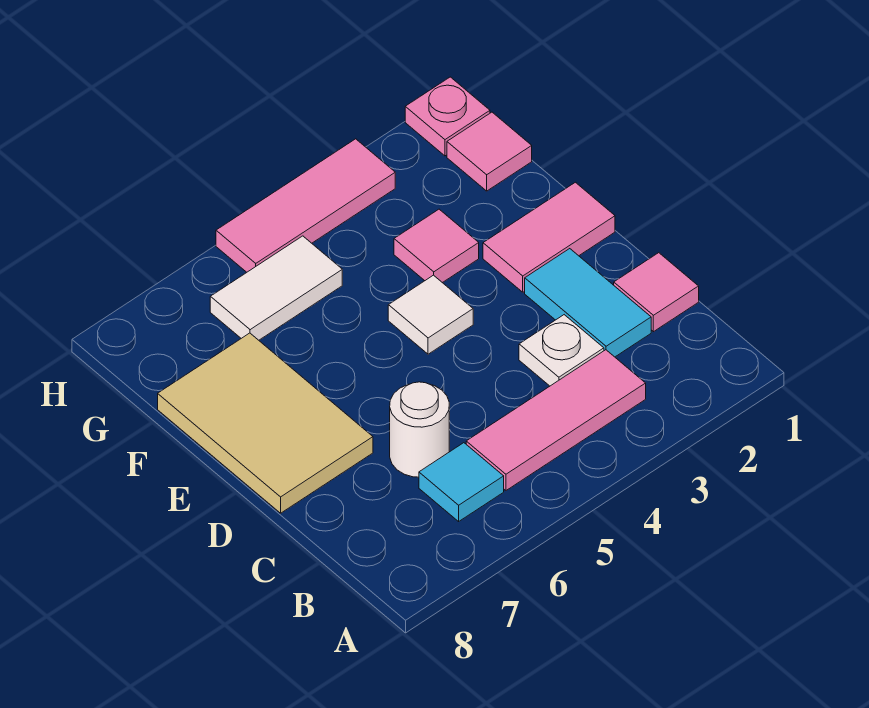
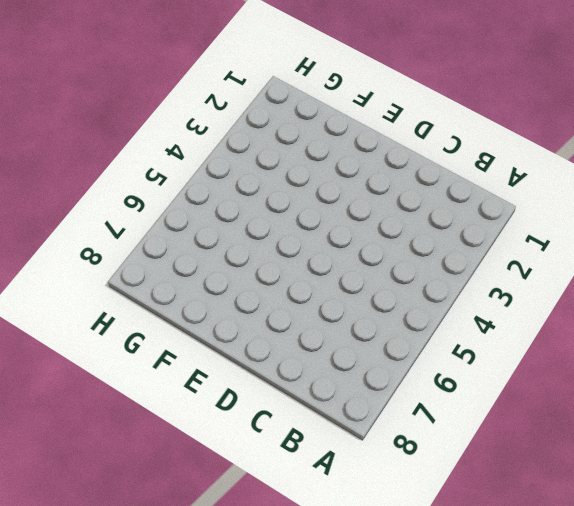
none -> pink tile B3:B5 level 1
none -> cyan tile B6 level 1
none -> pink tile C1 level 1

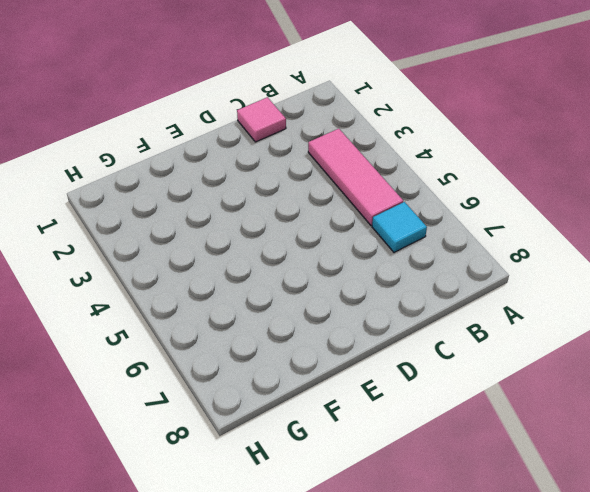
none -> cyan tile C2:D2 level 1
none -> white plate C3 level 1
none -> white round brick C6 level 1

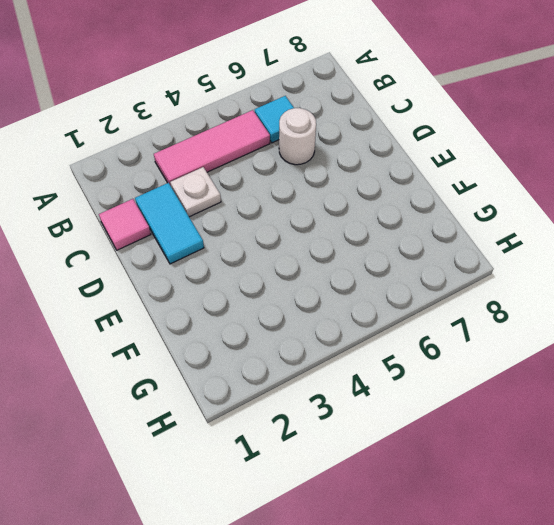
none -> tan tile D7:F8 level 1
none -> pink tile E1:E2 level 1
none -> white tile E4 level 1

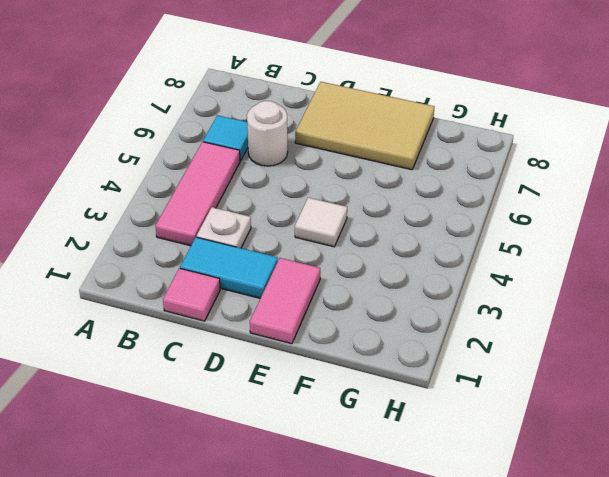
none -> pink tile F3 level 1
none -> pink tile G1 level 1
none -> white tile G5:G6 level 1

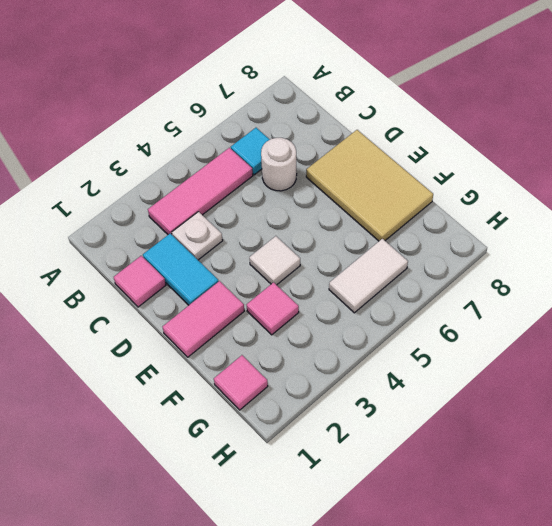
none -> pink plate H1 level 1
none -> pink tile H3:H5 level 1

